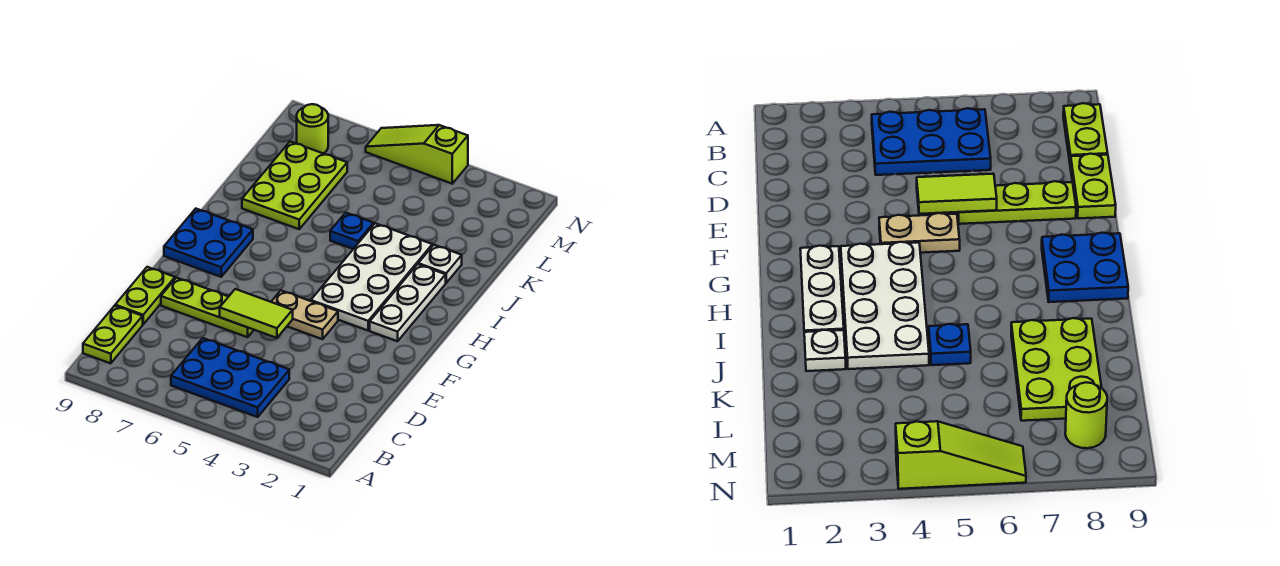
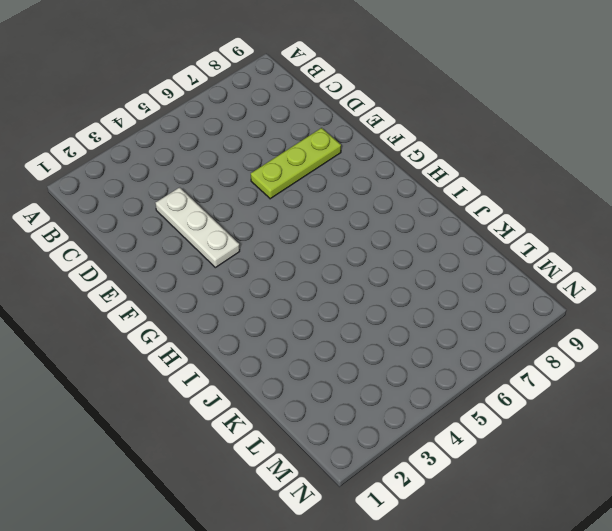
white plate D3:F3 level 1 -> white plate G2:I2 level 1
none -> blue plate B4:C6 level 1
none -> lime plate B9:C9 level 1
none -> lime plate D9:E9 level 1

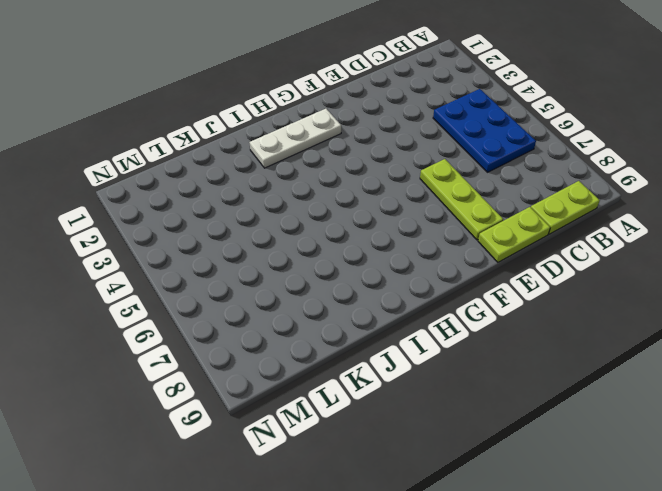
none -> tan plate F4:F5 level 1
none -> white plate G3:J4 level 1
none -> blue plate G8:H9 level 1

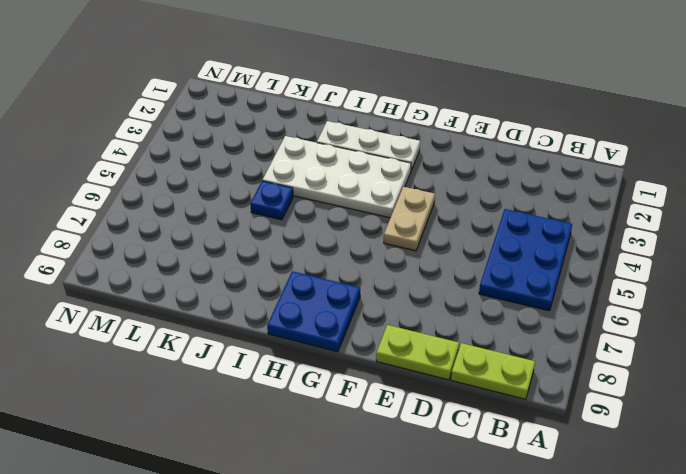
none -> lime plate E6:E8 level 1
none -> white plate J2 level 1
none -> lime plate J7:L8 level 1

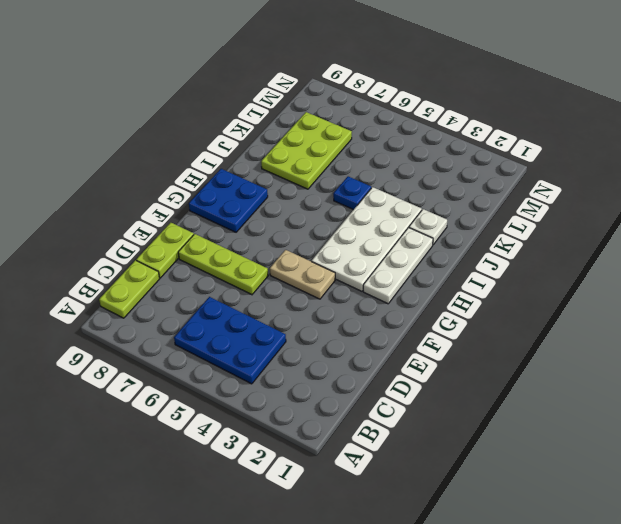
none -> lime round brick M8 level 1
none -> lime slope N4:N6 level 1 top 4
none -> lime tile E5:E6 level 2

